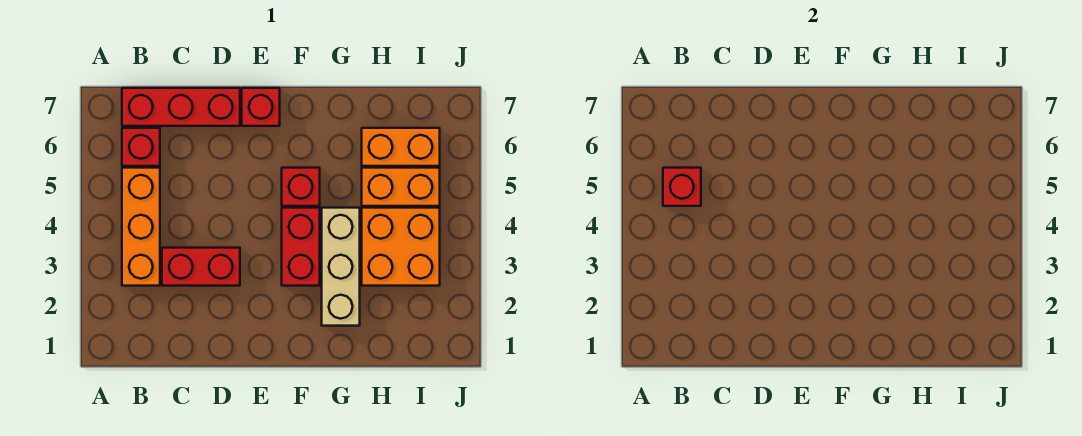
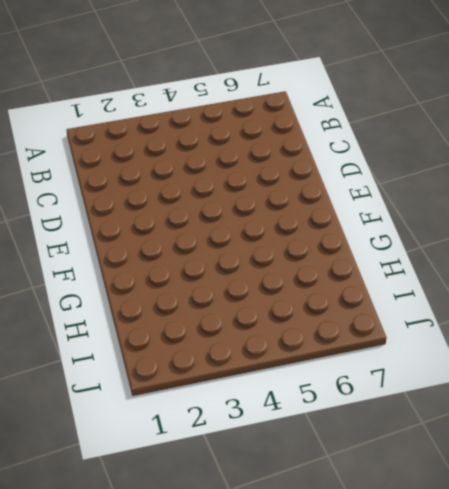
none -> orange brick B3:B5 level 1
none -> red brick B6 level 1
none -> red brick B7:D7 level 1

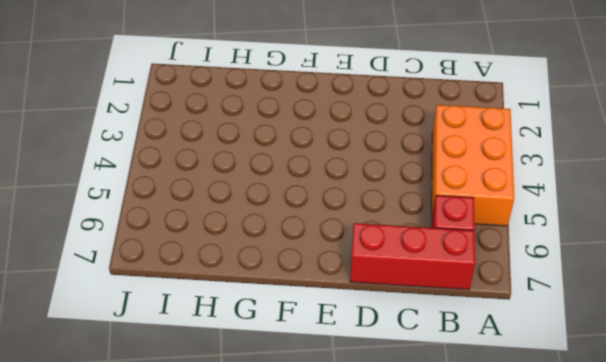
orange brick A3:B5 level 1 -> orange brick B3:B5 level 1
none -> red brick C3:D3 level 1
none -> red brick E7 level 1
none -> red brick F3:F4 level 1

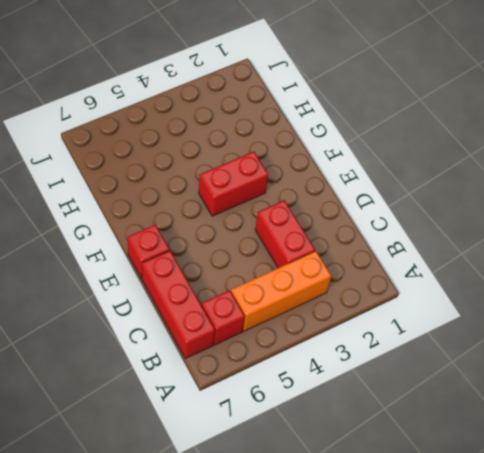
none -> red brick F5 level 1
none -> tan brick G2:G4 level 1
none -> orange brick H3:I4 level 1

